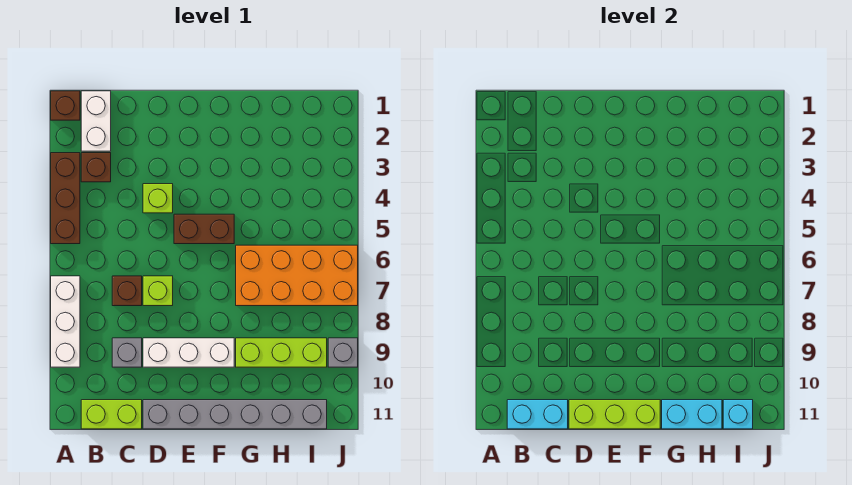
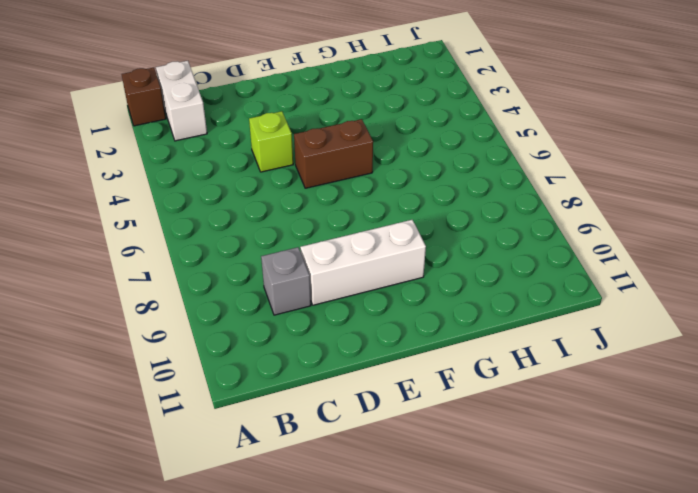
none -> brown brick A3:A5 level 1
none -> white brick A7:A9 level 1
none -> brown brick B3 level 1

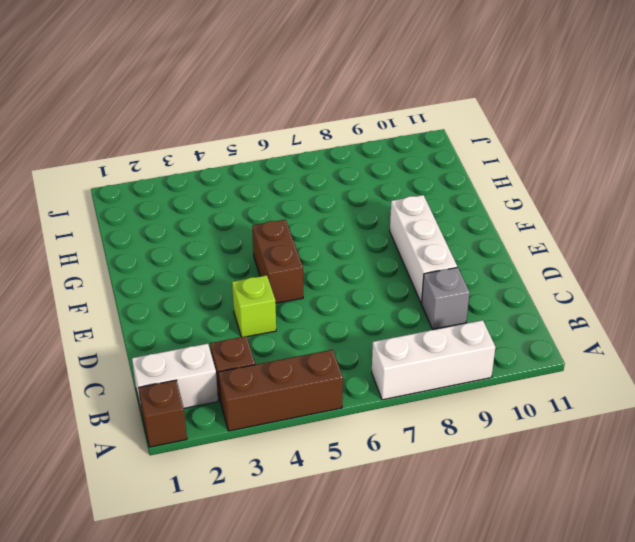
none -> lime brick B11:C11 level 1
none -> brown brick C7 level 1
none -> lime brick D7 level 1

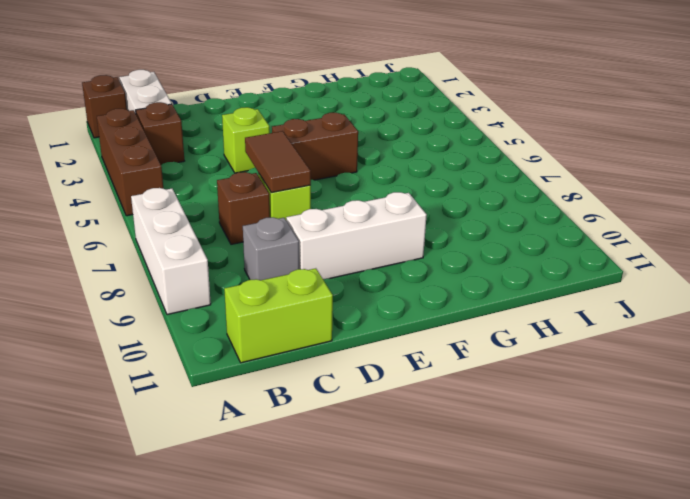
brown tile D6:D7 level 2 -> none
none -> grey brick D11:I11 level 1
none -> orange brick G6:J7 level 1
none -> lime brick G9:I9 level 1

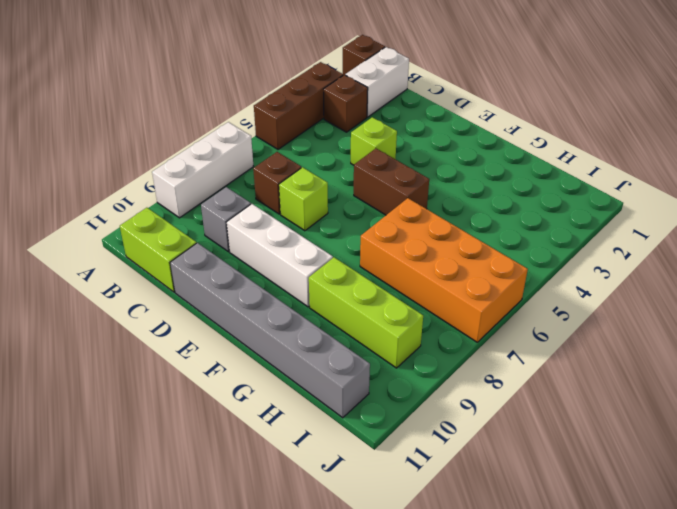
none -> grey brick J9 level 1
none -> cyan brick B11:C11 level 2
none -> lime brick D11:F11 level 2

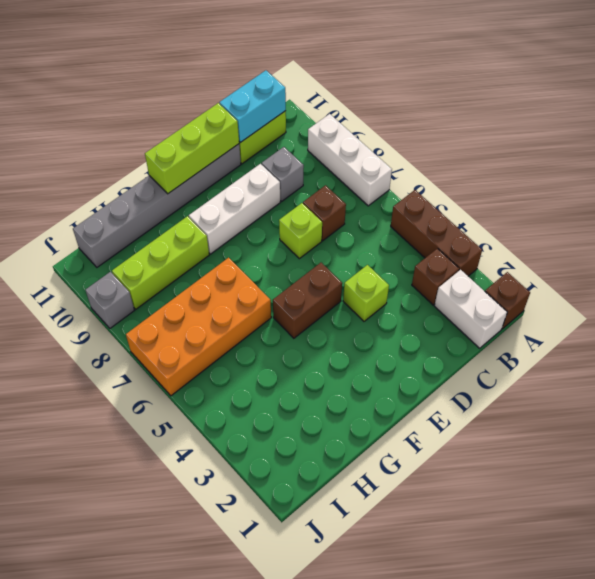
none -> cyan brick G11:H11 level 2
none -> cyan brick I11 level 2

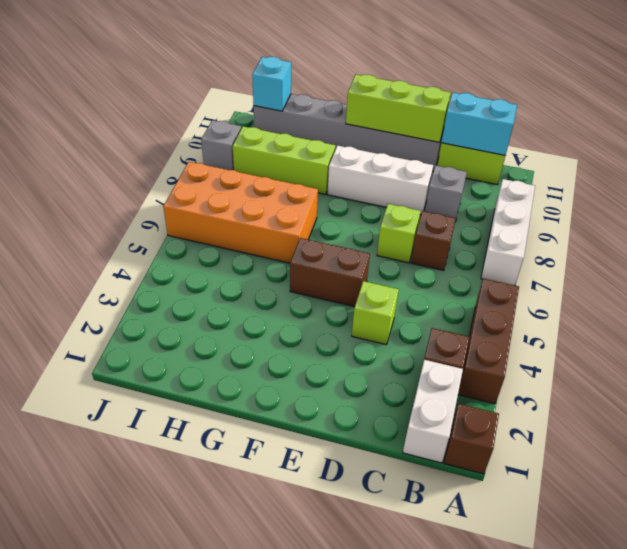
none -> cyan brick G11:H11 level 2

